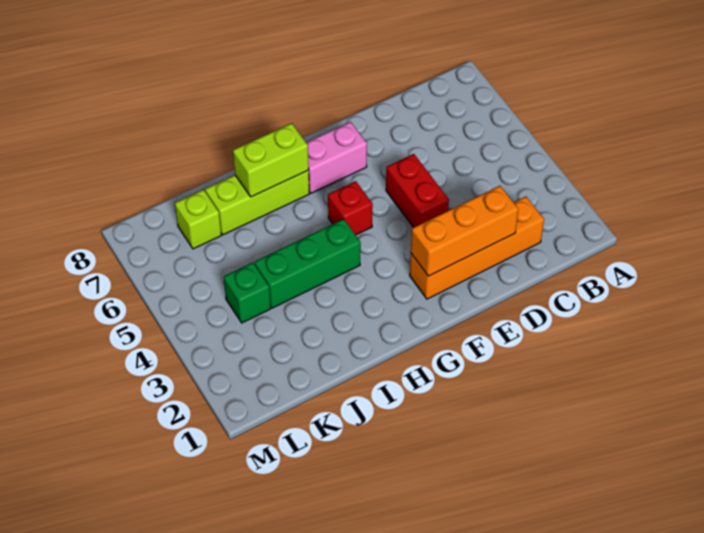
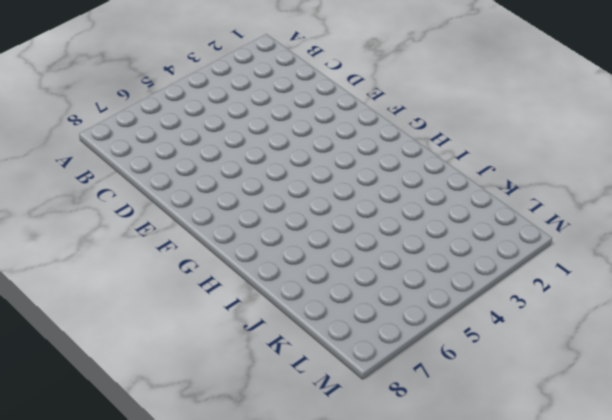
none -> orange brick C2:F2 level 1
none -> red brick E4:E5 level 1

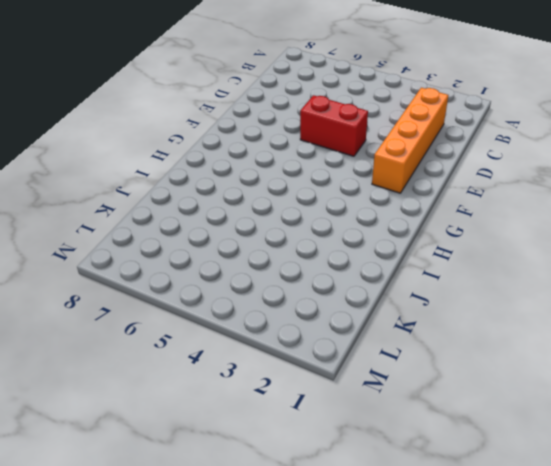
none -> pink brick F7:G7 level 1
none -> red brick G5 level 1

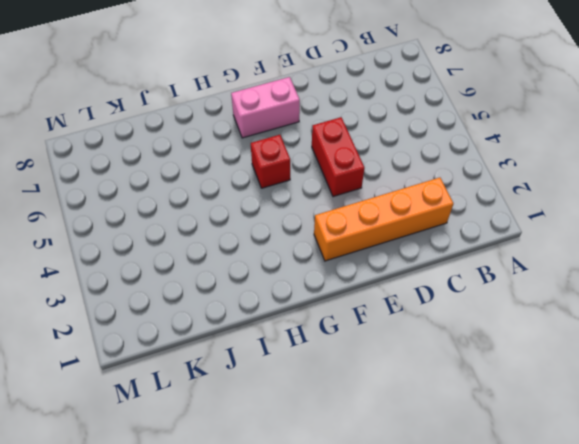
none -> green brick H4:J4 level 1
none -> lime brick H7:J7 level 1

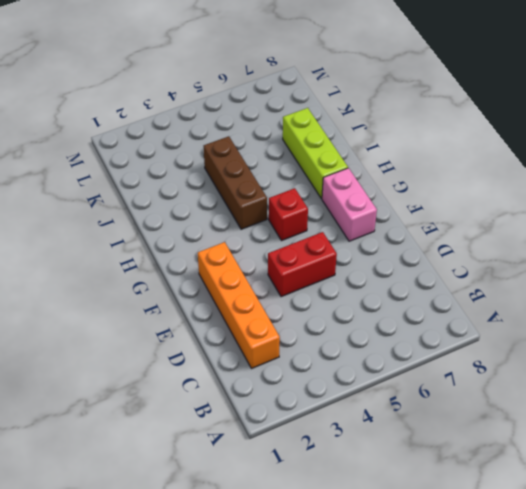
brown brick H4:J4 level 1 -> green brick H4:J4 level 1
none -> green brick K4 level 1
none -> lime brick K7 level 1

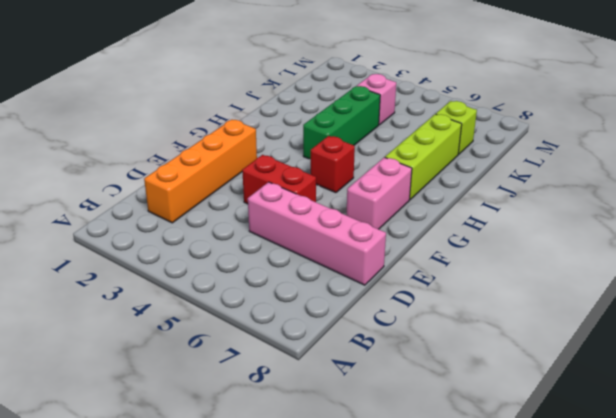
pink brick D5:D8 level 1 -> none
pink brick K4 level 1 -> green brick K4 level 1
none -> orange brick D2:F2 level 2
none -> lime brick H7:I7 level 2

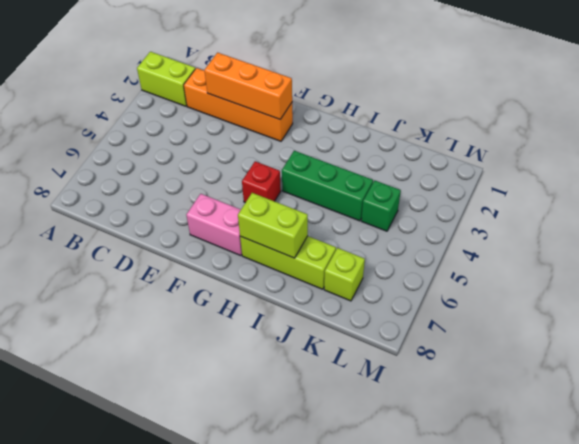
lime brick A2:B2 level 1 -> none
none -> red brick E4:E5 level 1

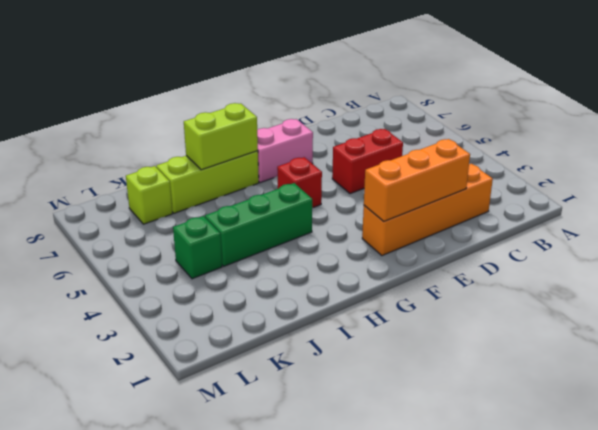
red brick D5:E5 level 1 -> red brick E4:E5 level 1

